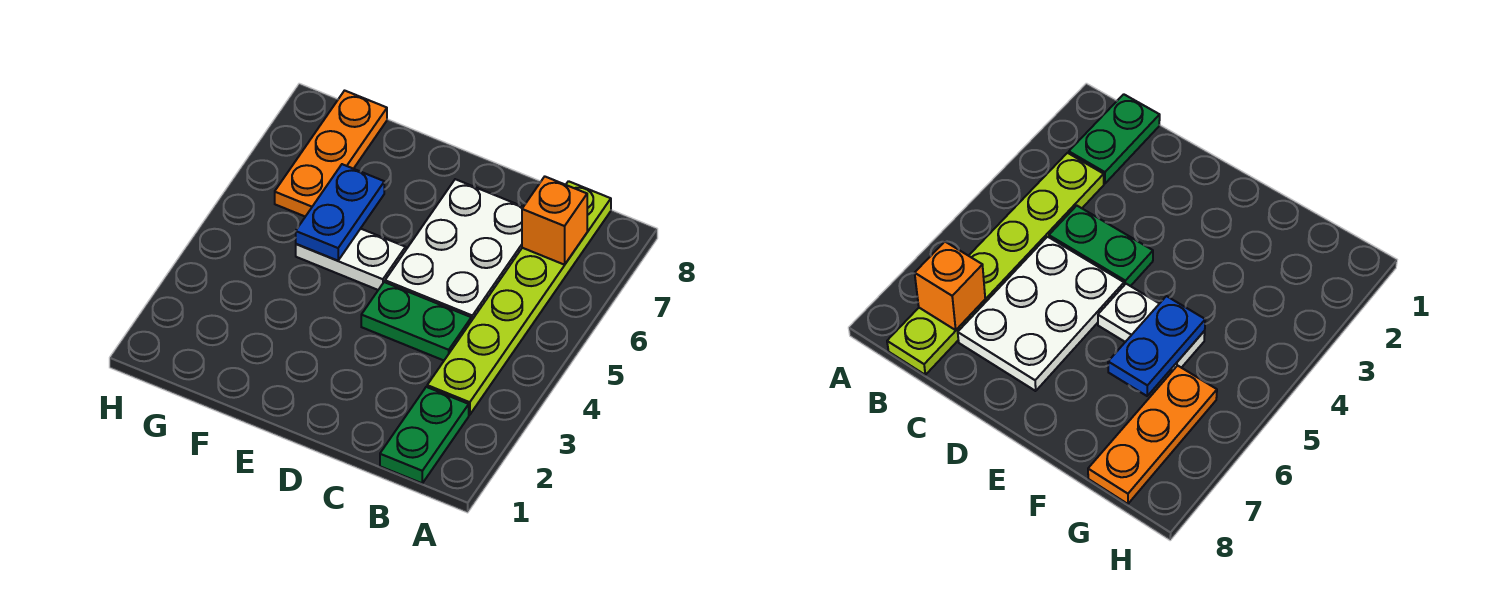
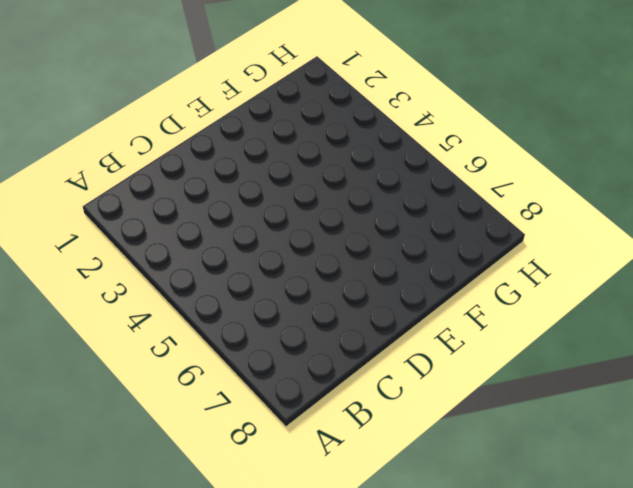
none -> green plate B1:B2 level 1
none -> lime plate B3:B8 level 1

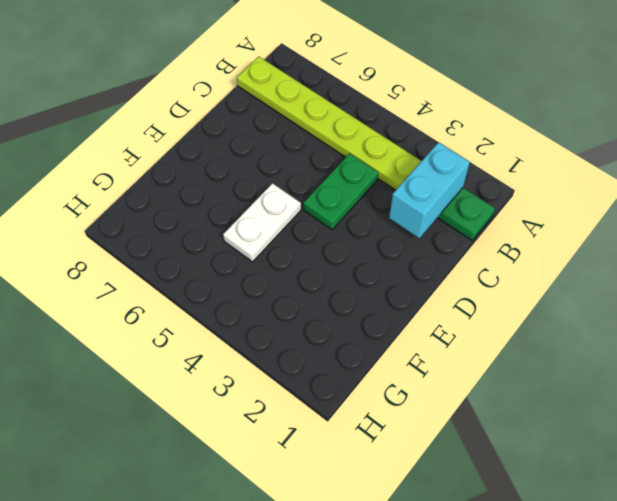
cyan brick B2:C2 level 2 -> none
none -> white plate C5:D7 level 1
none -> orange plate G6:G8 level 1

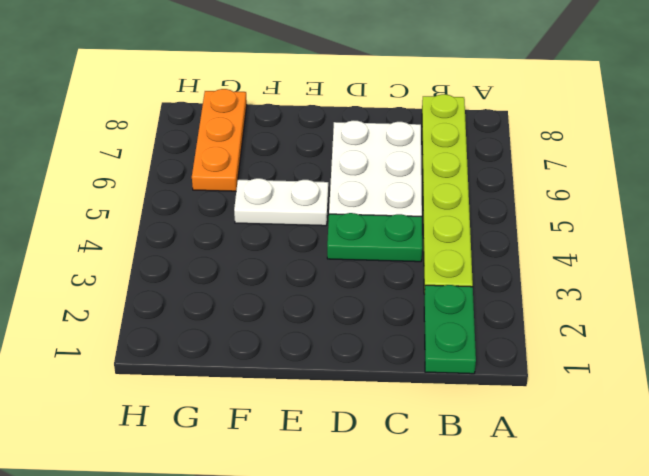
none -> orange brick B7 level 2
none -> blue plate F5:F6 level 2

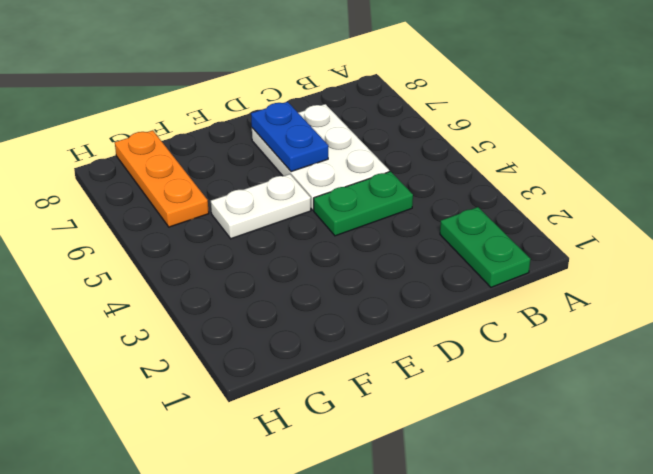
blue plate D6:D7 level 2 -> blue plate F5:F6 level 2
none -> lime plate B3:B8 level 1
none -> orange brick B7 level 2

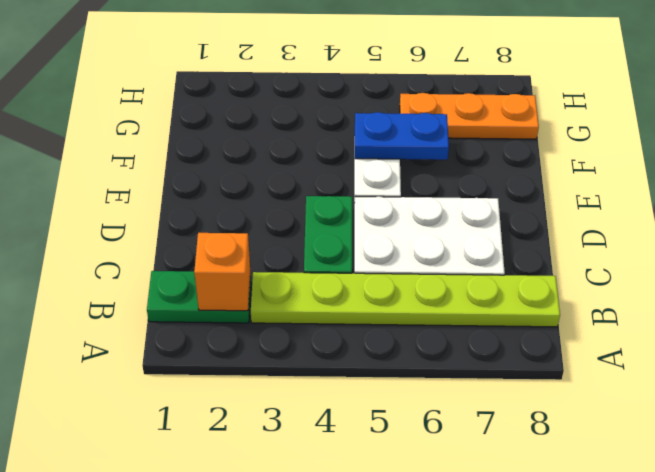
orange brick B2 level 2 -> orange brick B7 level 2

